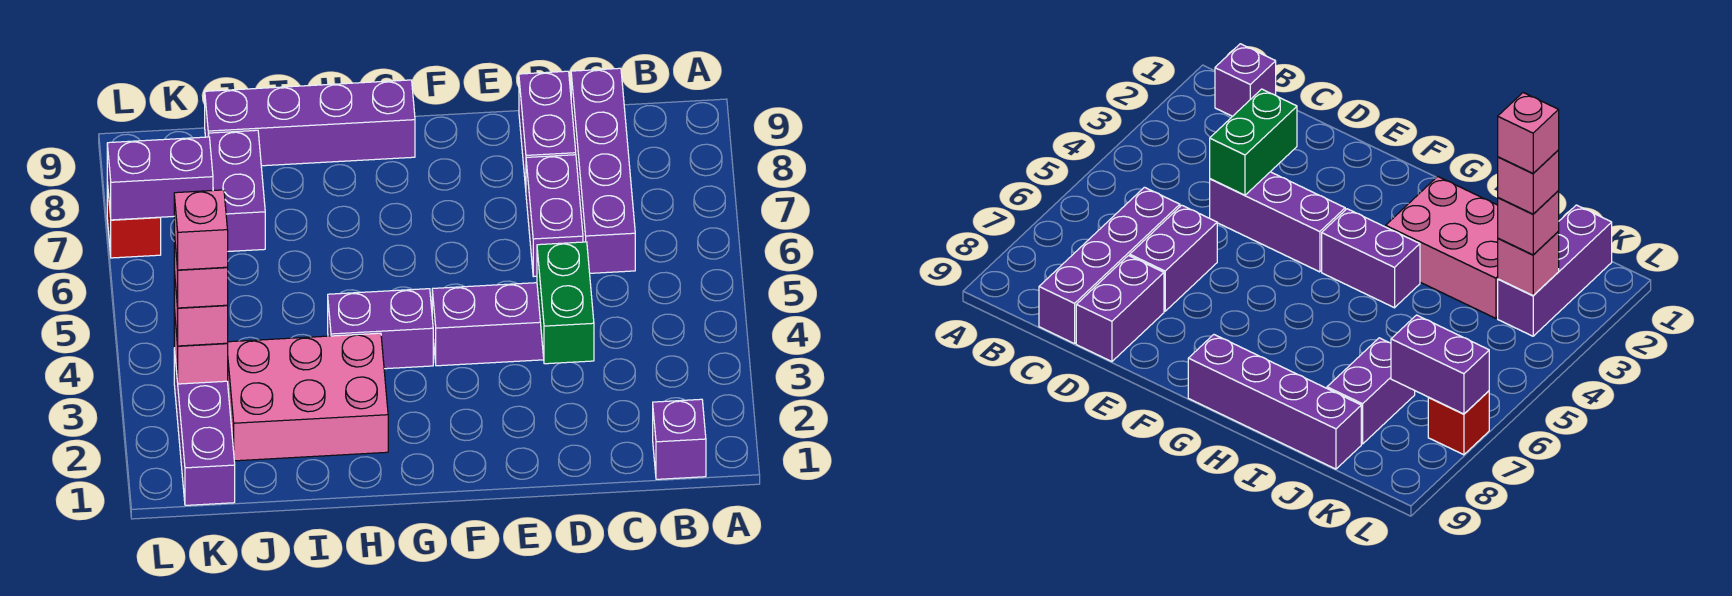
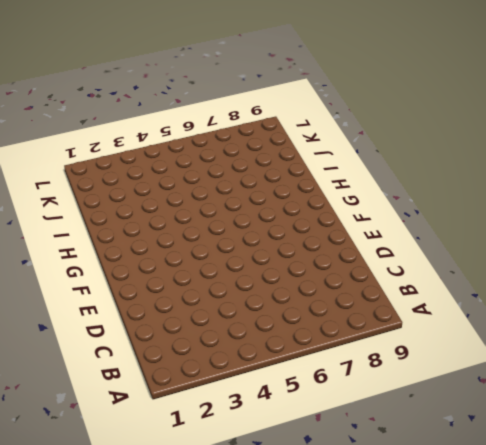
none -> purple brick B1 level 1
none -> purple brick C6:C9 level 1
none -> purple brick D4:F4 level 1

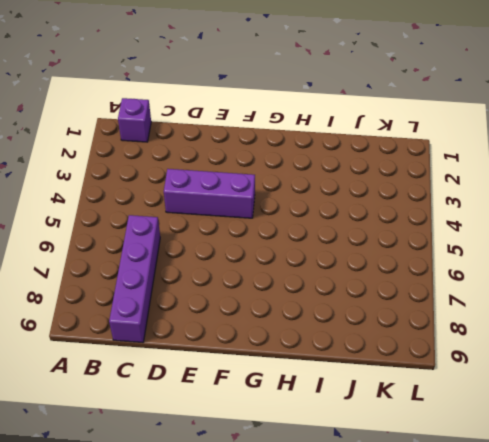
none -> purple brick D6:D7 level 1
none -> purple brick D8:D9 level 1
none -> purple brick G4:H4 level 1

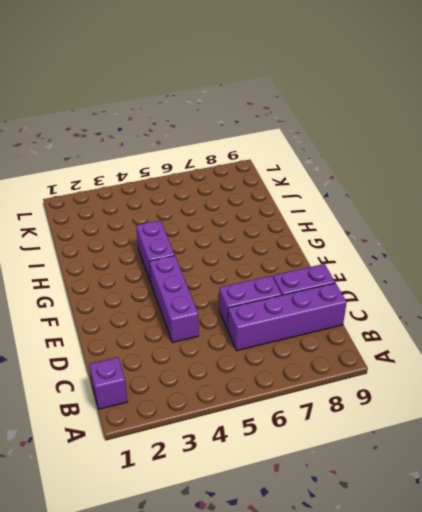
none -> purple brick G9:J9 level 1
none -> pink brick H2:J3 level 1
none -> purple brick J7:J8 level 1

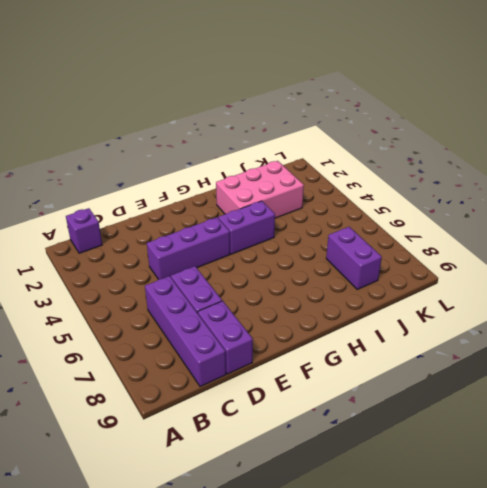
none -> purple brick G9:J9 level 1
none -> purple brick K1:K3 level 1
none -> red brick L7 level 1

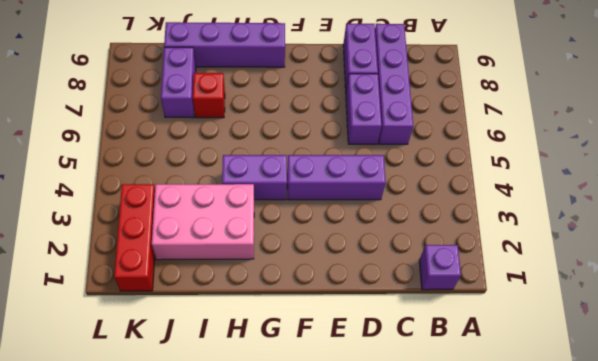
red brick I7 level 1 -> red brick L7 level 1
red brick K1:K3 level 1 -> purple brick K1:K3 level 1
none -> green brick D3:D4 level 2
none -> pink brick K3 level 2
none -> purple brick K7:L7 level 2

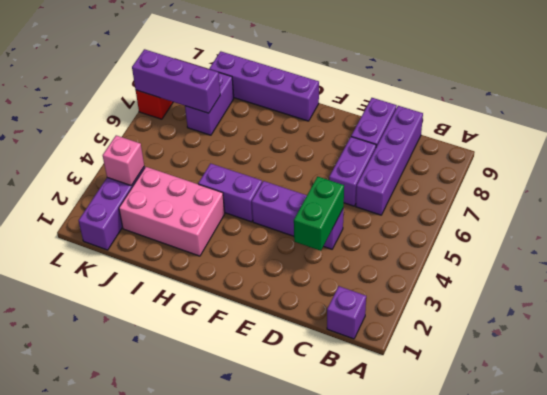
purple brick J7:L7 level 2 -> purple brick K7:L7 level 2
none -> pink brick K3 level 3
none -> pink brick K3 level 4
none -> pink brick K3 level 5

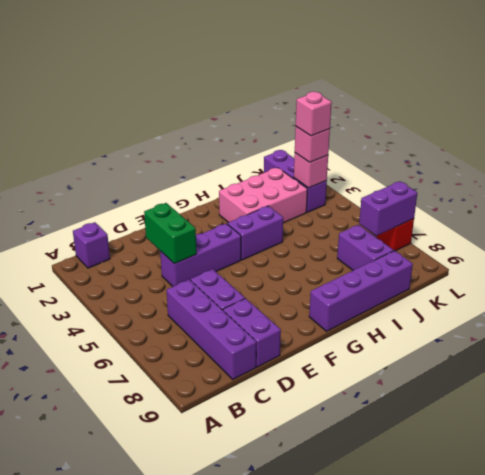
none -> pink brick K3 level 5

